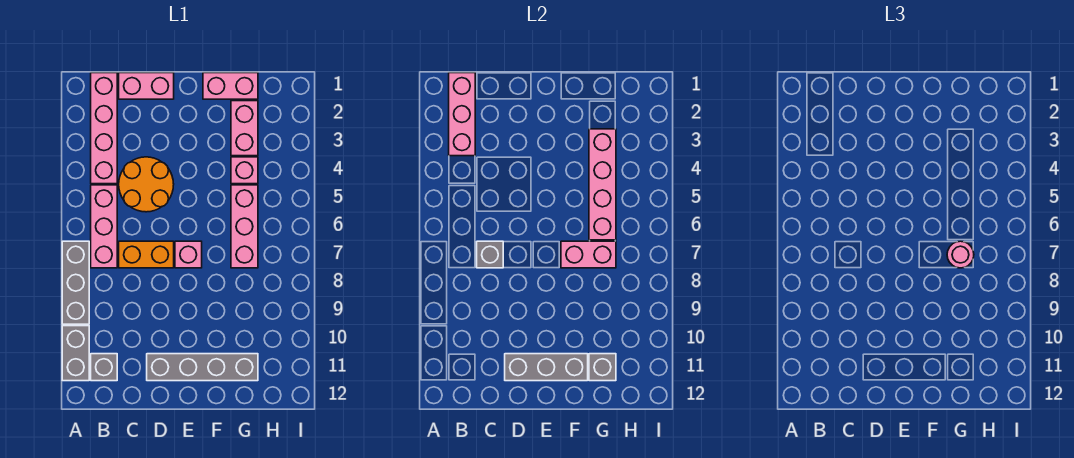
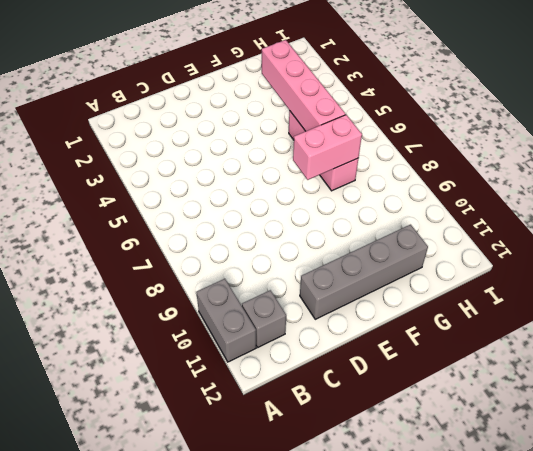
none -> grey brick A7:A9 level 1
none -> pink brick B1:B4 level 1
none -> pink brick B5:B7 level 1

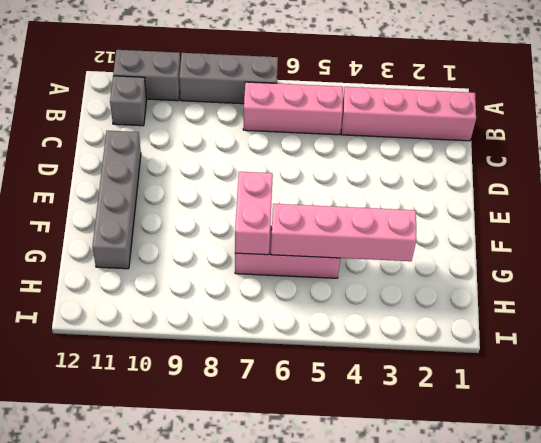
none -> pink brick C1:D1 level 1
none -> orange round brick C4:D5 level 1
none -> orange brick C7:D7 level 1

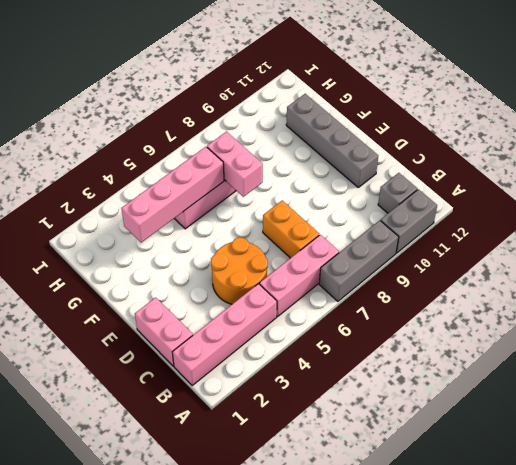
none -> pink brick E7 level 1
none -> pink brick F1:G1 level 1
none -> pink brick G2:G3 level 1

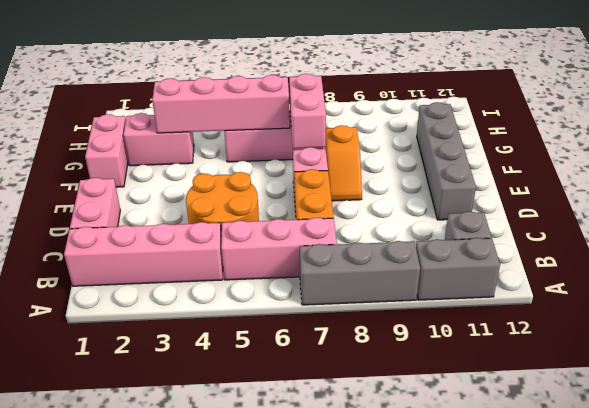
orange slope E8:F8 level 1 top F -> none
none -> pink brick G4 level 1
none -> pink brick B1:B3 level 2
none -> grey brick C7 level 2

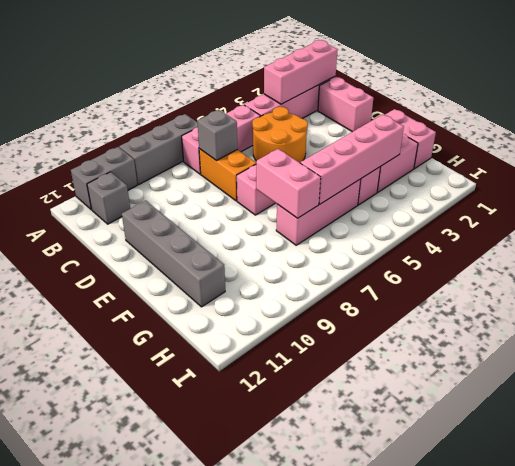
none -> grey brick D11:F11 level 2
none -> grey brick G11 level 2
none -> pink round brick G7 level 3

